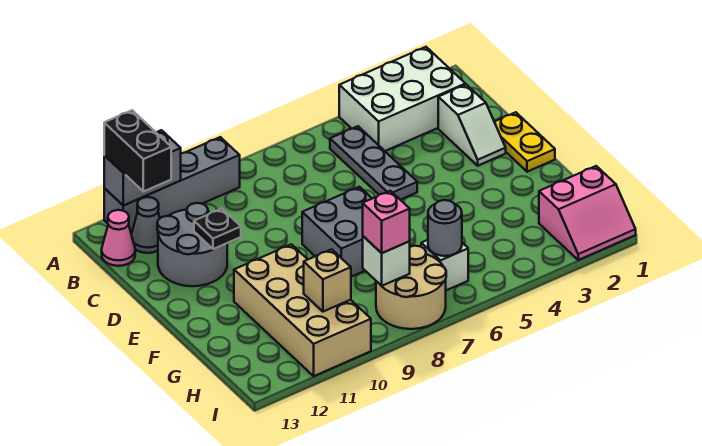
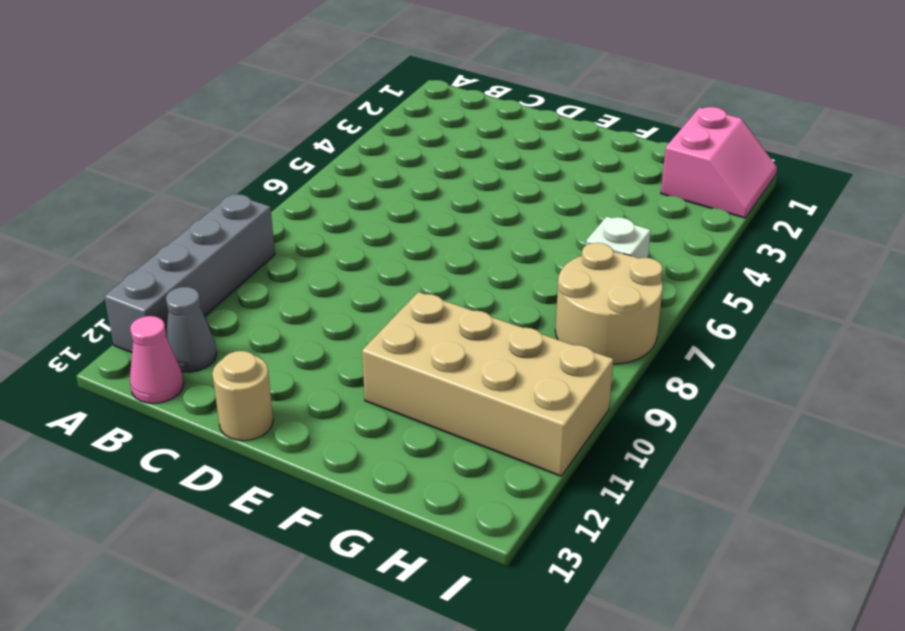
tan round brick D13 level 1 -> none
none -> white brick A2:B4 level 1
none -> grey plate B5:D5 level 1
none -> white slope C2:D2 level 1 top C

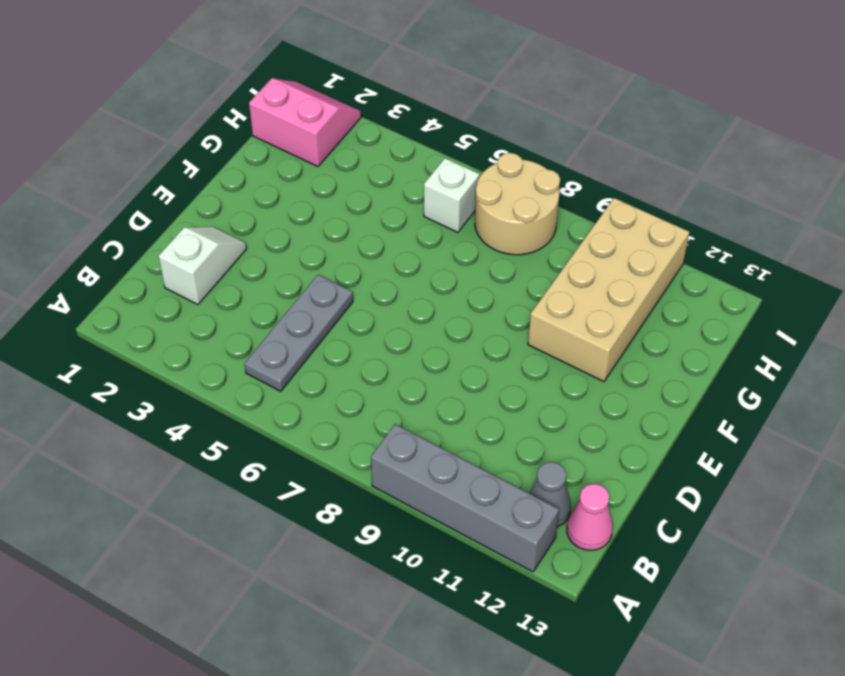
none -> white brick A2:B4 level 1
none -> grey round brick C11:D12 level 1
none -> yellow plate D1:E1 level 1

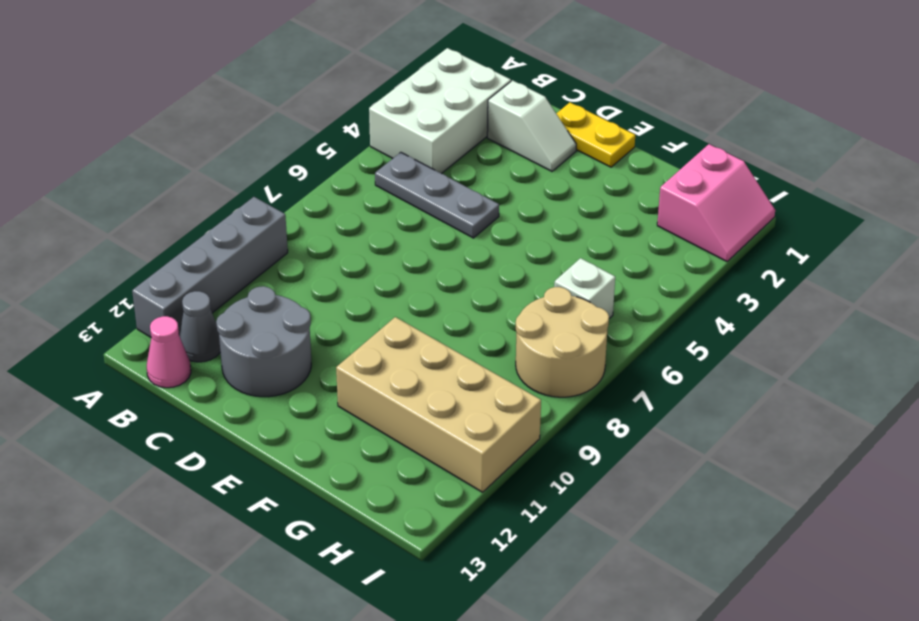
none -> grey brick E7:F8 level 1
none -> grey brick A11:A12 level 2
none -> black plate D11 level 2

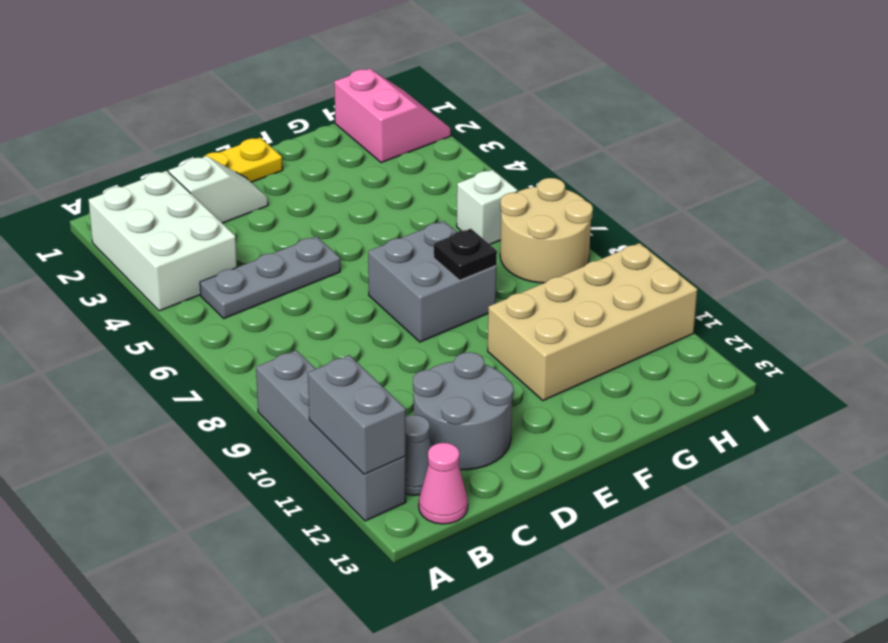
black plate F8 level 2 -> black plate D11 level 2
none -> grey round brick H6 level 2
none -> white brick H8 level 2
none -> tan brick H10 level 2

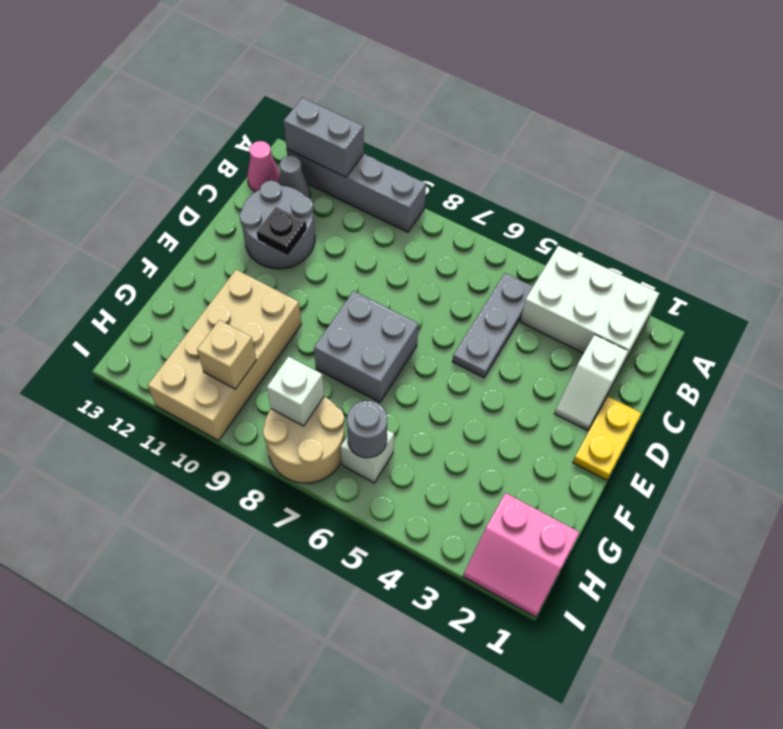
none -> black brick A12:B12 level 3
none -> pink brick H8 level 3

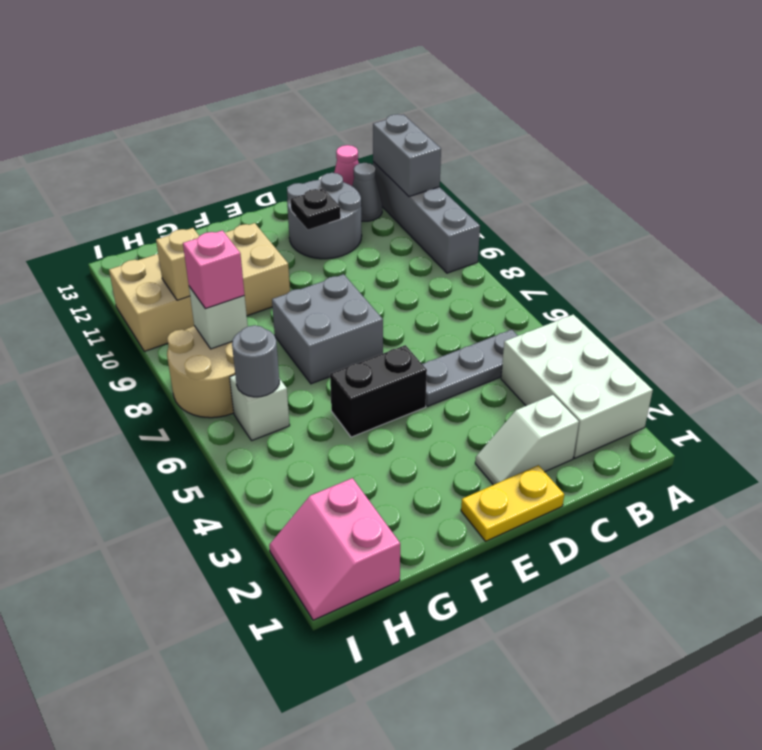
black brick E5:F5 level 1 -> black brick A12:B12 level 3

